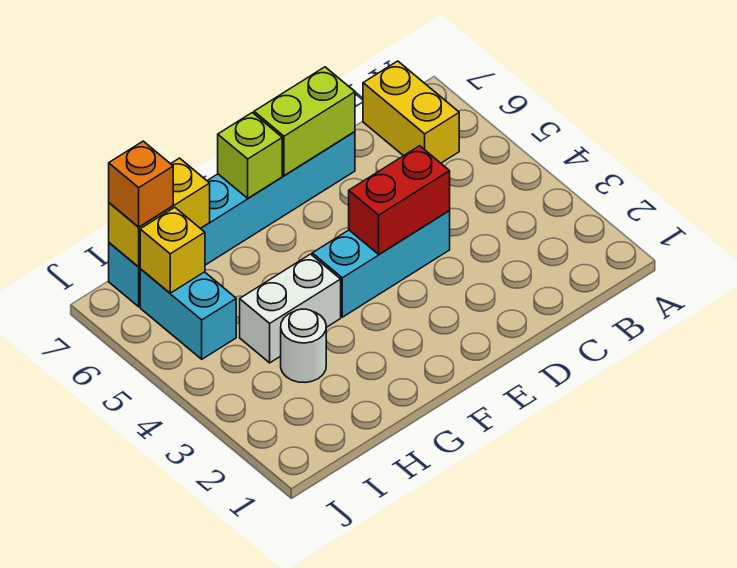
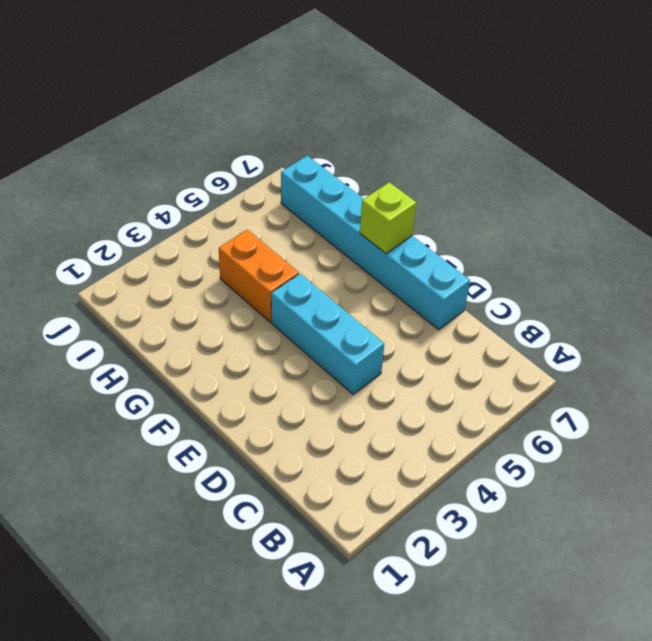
orange brick G4:H4 level 1 -> white brick G4:H4 level 1
none -> yellow brick B6:B7 level 1
none -> white round brick H3 level 1
none -> cyan brick I5:I6 level 1

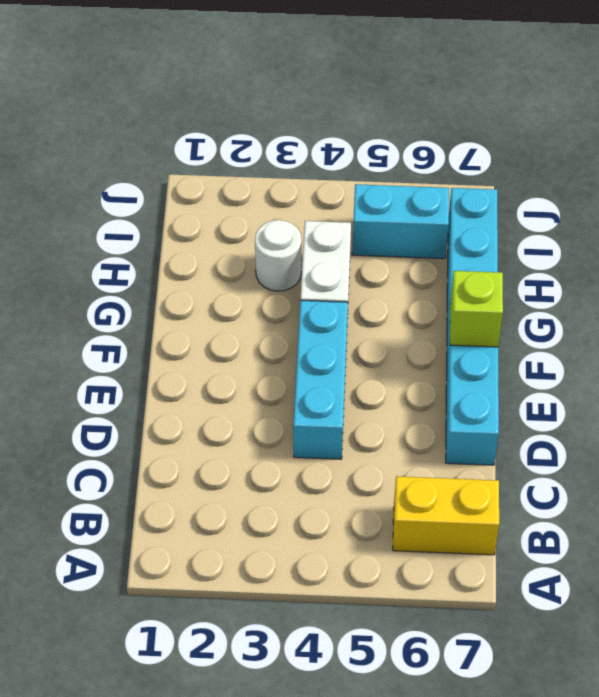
none -> red brick D4:E4 level 2
none -> lime brick D7:E7 level 2
none -> yellow brick H7:I7 level 2

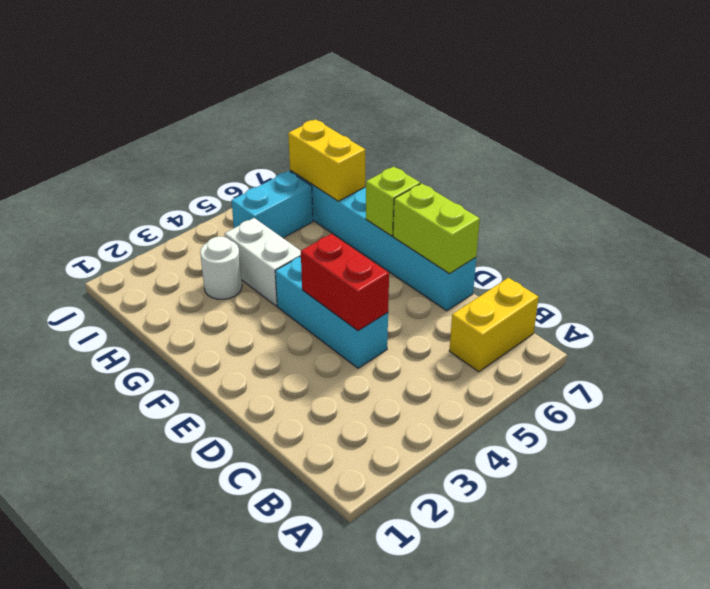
none -> yellow brick I6 level 2
none -> orange brick I7 level 3

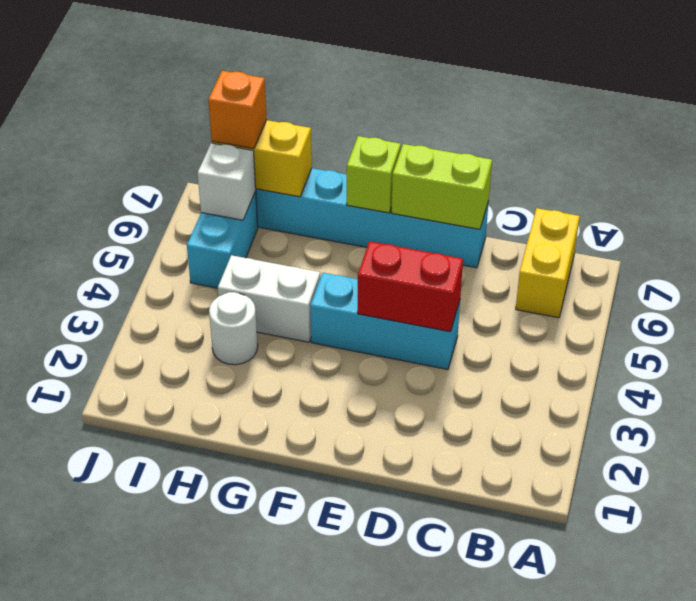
white brick I6 level 2 -> yellow brick I6 level 2

